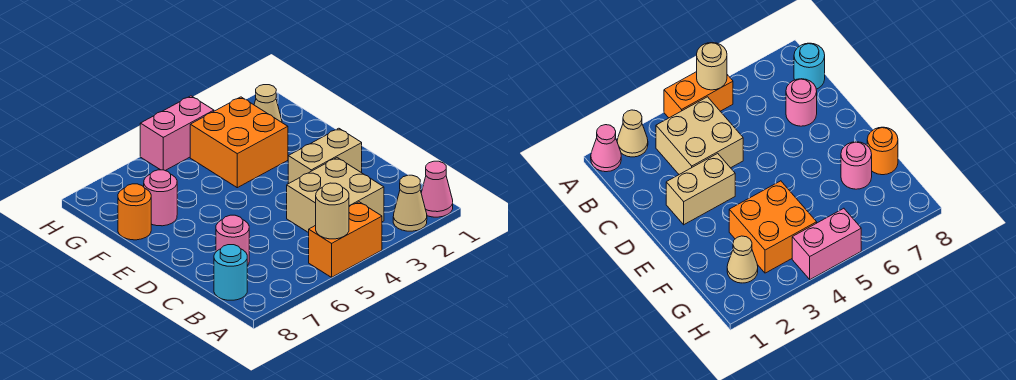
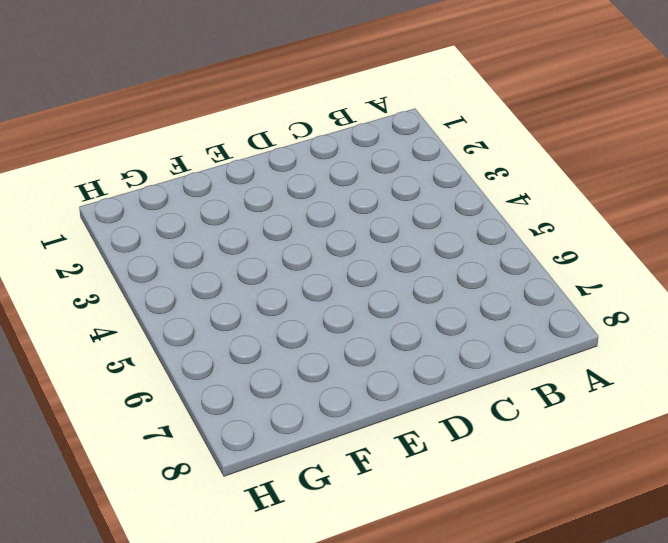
none -> pink cone A1 level 1
none -> tan cone A2 level 1
none -> orange brick A4:A5 level 1

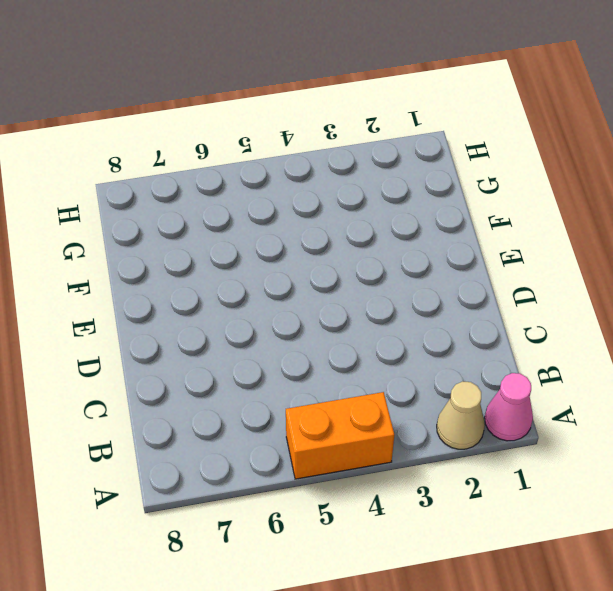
none -> tan brick B3:C4 level 1
none -> cyan round brick B8 level 1
none -> pink round brick C7 level 1

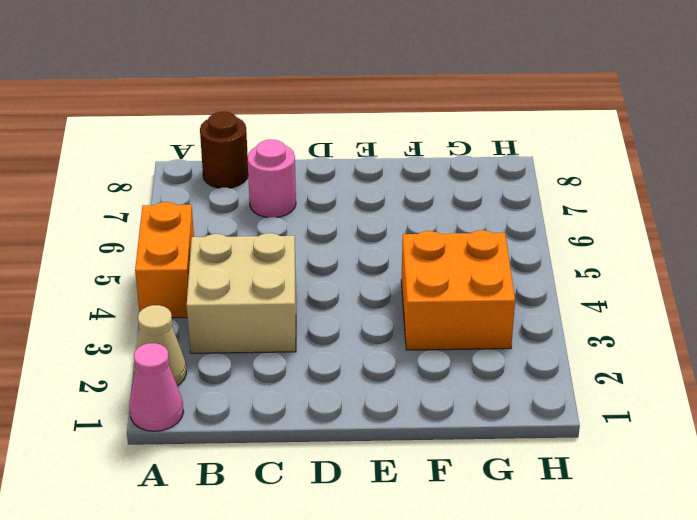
brown round brick B8 level 1 -> cyan round brick B8 level 1
none -> tan brick D2:D3 level 1
none -> pink round brick F7 level 1
none -> orange round brick F8 level 1

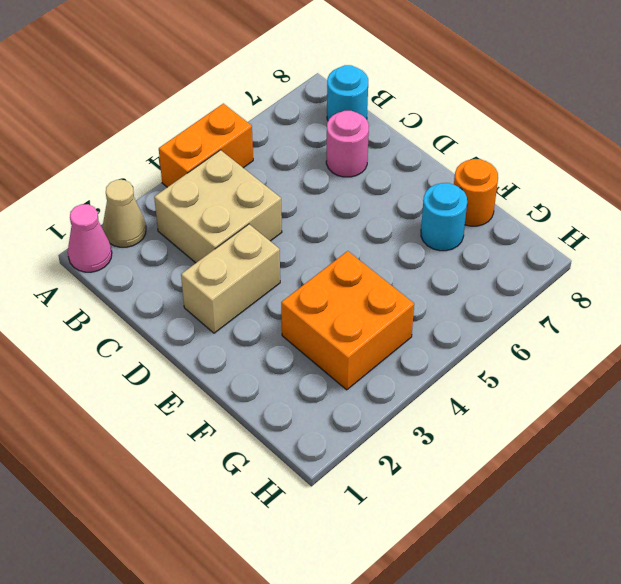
cyan round brick F7 level 1 -> pink round brick F7 level 1
none -> tan cone G2 level 1
none -> pink brick H4:H5 level 1
none -> tan round brick A5 level 2

